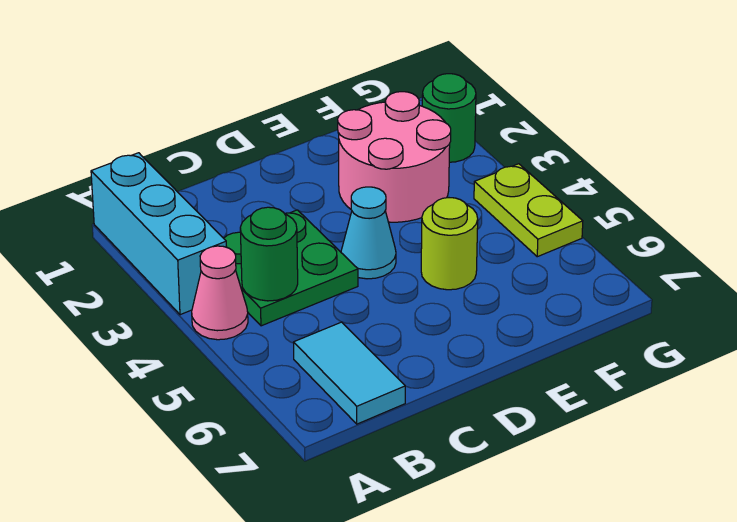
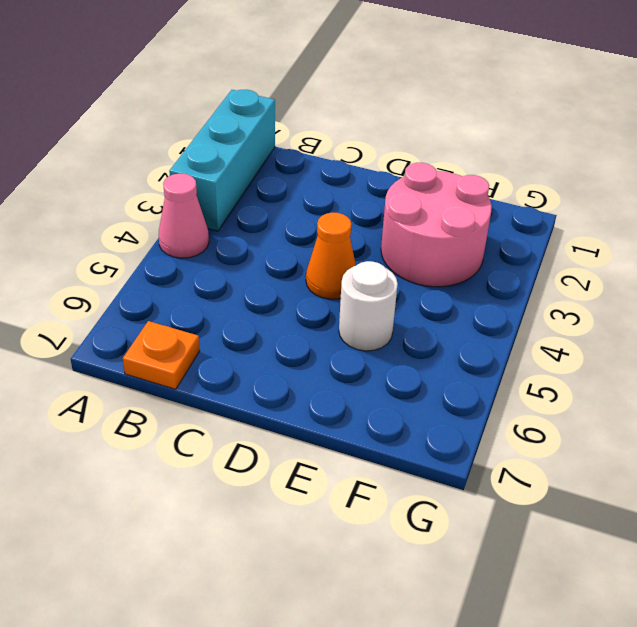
orange plate B7 level 1 -> cyan tile B6:B7 level 1
orange cone D4 level 1 -> cyan cone D4 level 1
white round brick E5 level 1 -> lime round brick E5 level 1
none -> green plate B3:C4 level 1
none -> green round brick G2 level 1

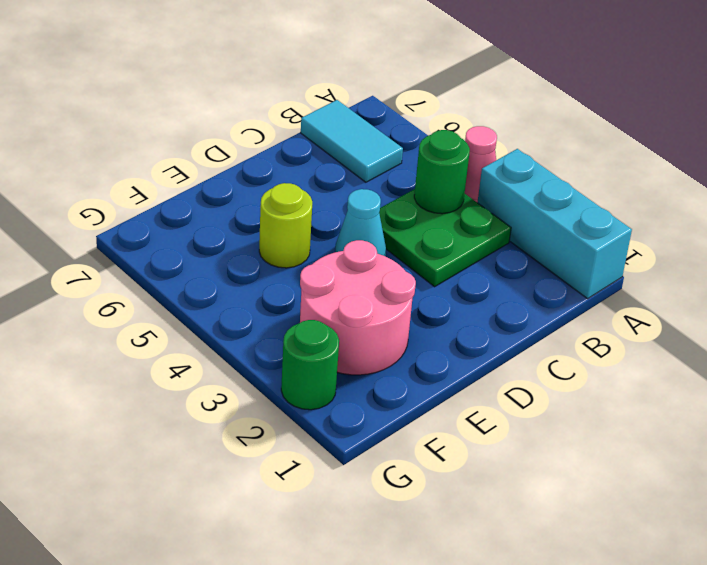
none -> lime plate G4:G5 level 1

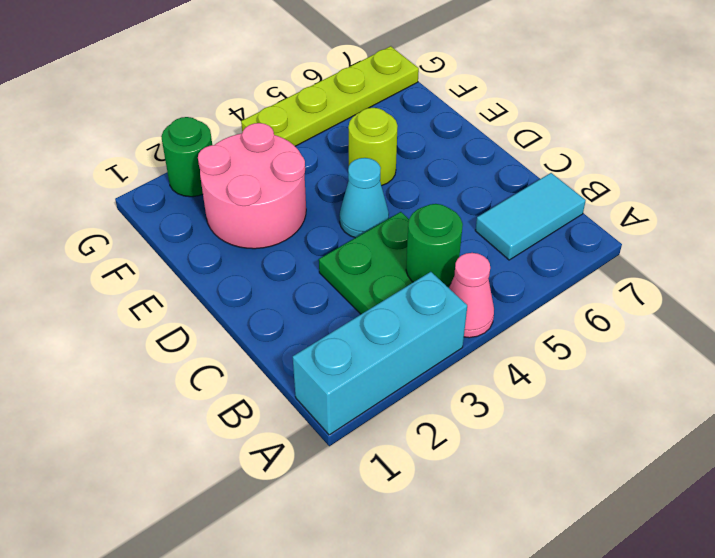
lime plate G4:G7 level 1 -> lime plate G4:G5 level 1

